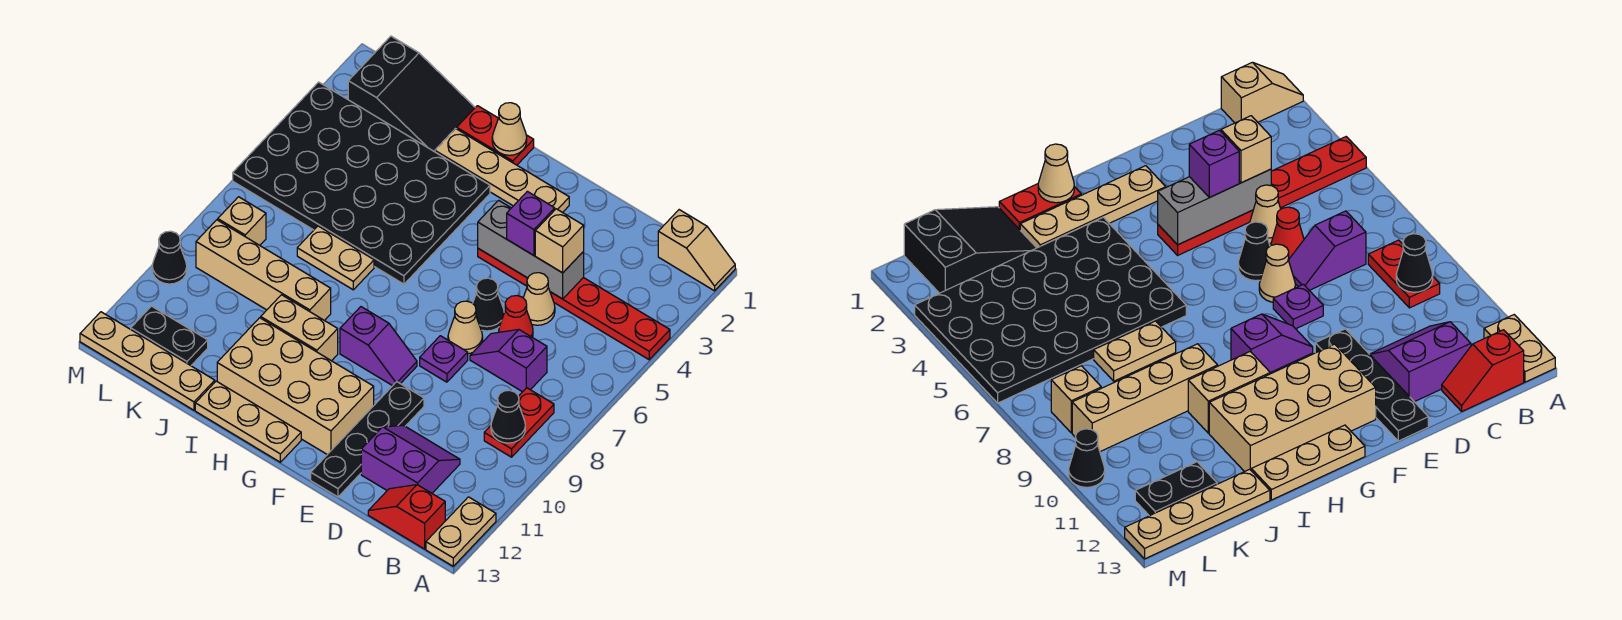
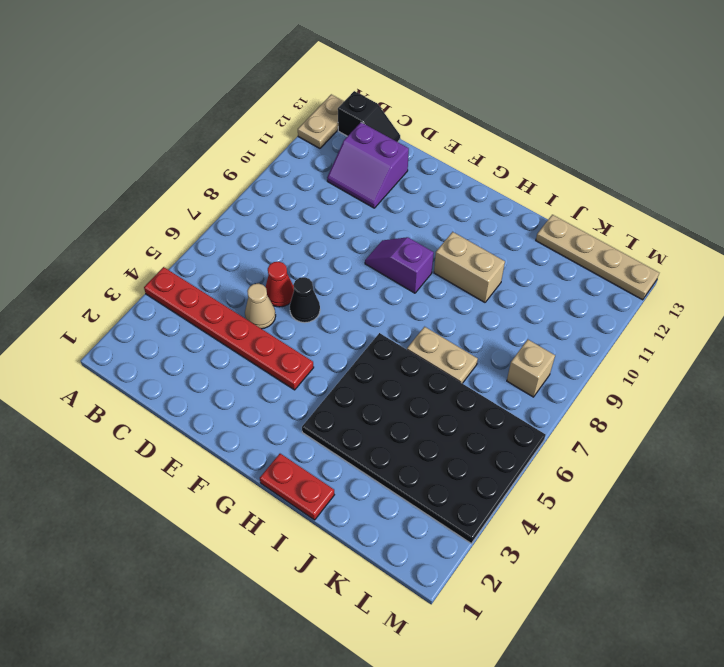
black slope B13:C13 level 1 top B -> red slope B13:C13 level 1 top B
none -> tan slope A1:B1 level 1 top B
none -> red plate B8:B9 level 1
none -> purple slope C7:D7 level 1 top C
none -> tan cone E7 level 1

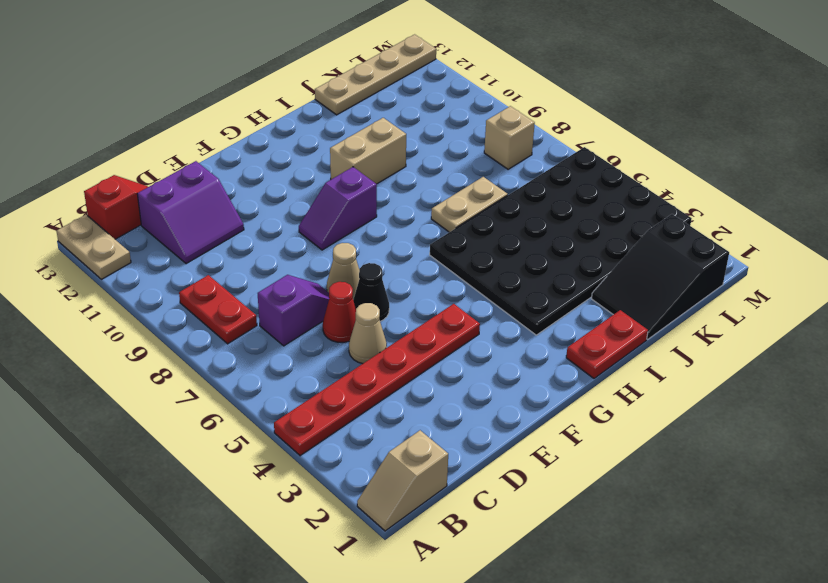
none -> purple plate E8 level 1
none -> black plate E10:E13 level 1
none -> tan plate F2:I2 level 1
none -> tan brick F11:I12 level 1

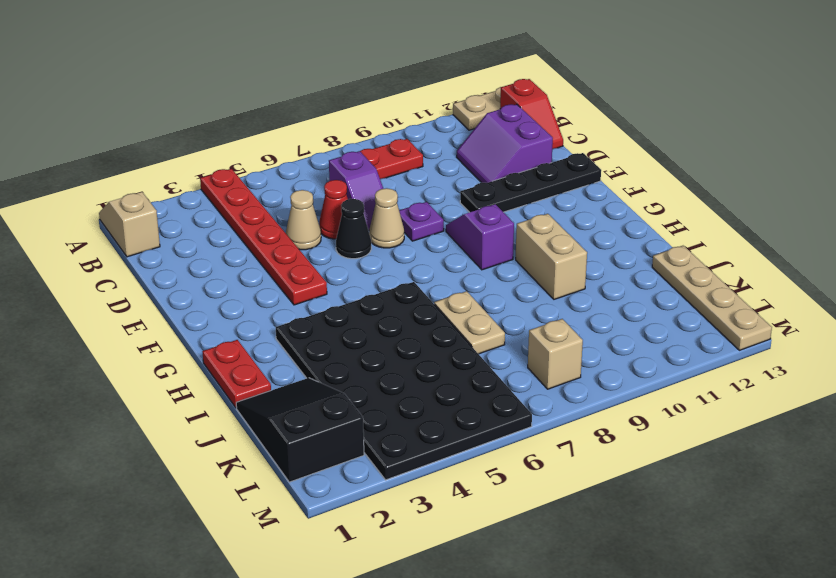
none -> tan plate F2:I2 level 1
none -> tan brick F11:I12 level 1
none -> tan plate G13:I13 level 1
none -> tan brick I9:L9 level 1

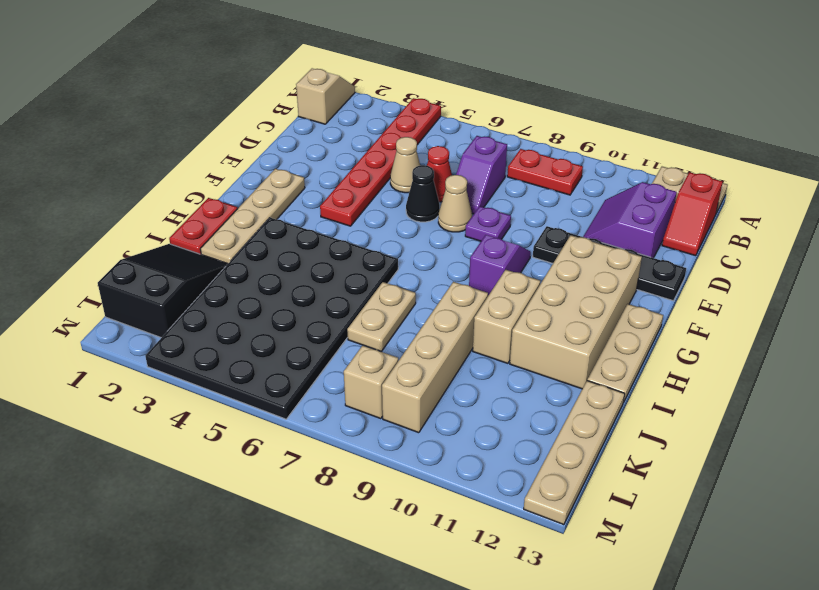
none -> black plate K12:L12 level 1
none -> black cone M10 level 1
none -> black cone B9 level 2
none -> grey brick D4:F4 level 2

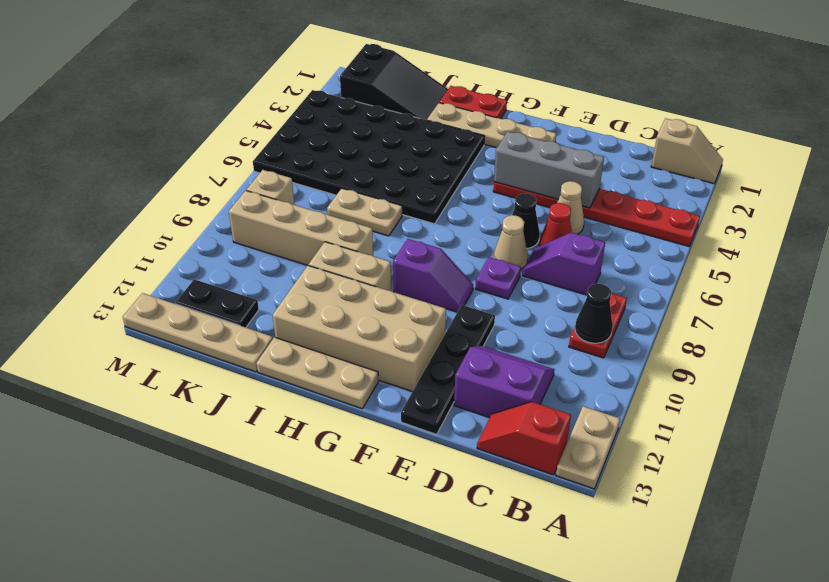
none -> black cone M10 level 1
none -> tan cone H1 level 2
none -> tan brick D4 level 3
none -> purple brick E4 level 3

